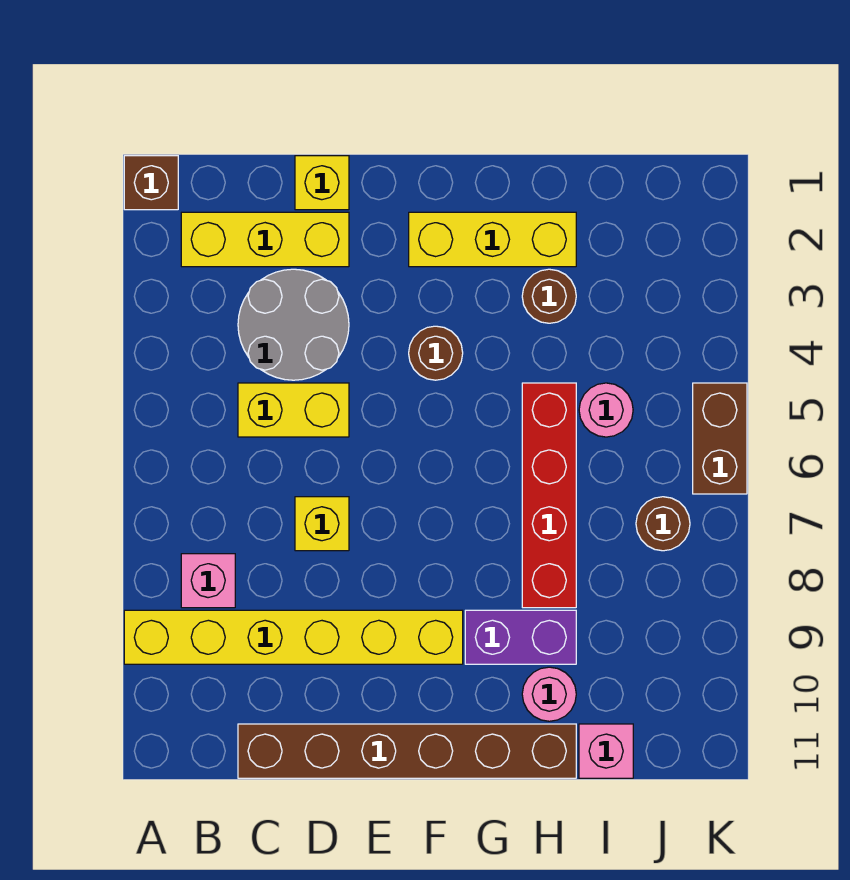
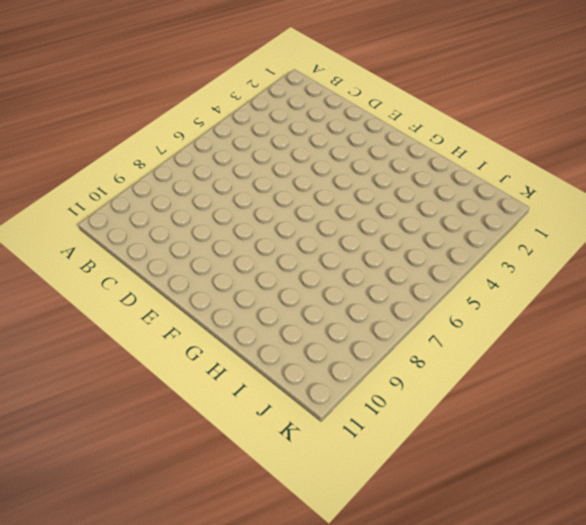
none -> brown brick A1 level 1
none -> yellow brick A9:F9 level 1
none -> yellow brick B2:D2 level 1

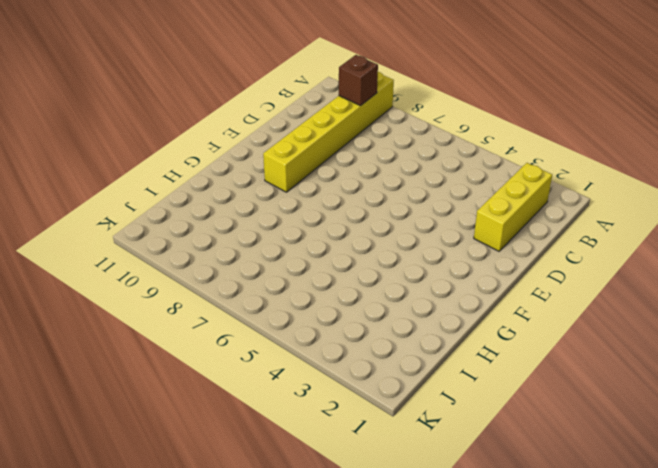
brown brick B9 level 2 -> brown brick A1 level 1
none -> pink brick B8 level 1
none -> grey round brick C3:D4 level 1
none -> yellow brick C5:D5 level 1

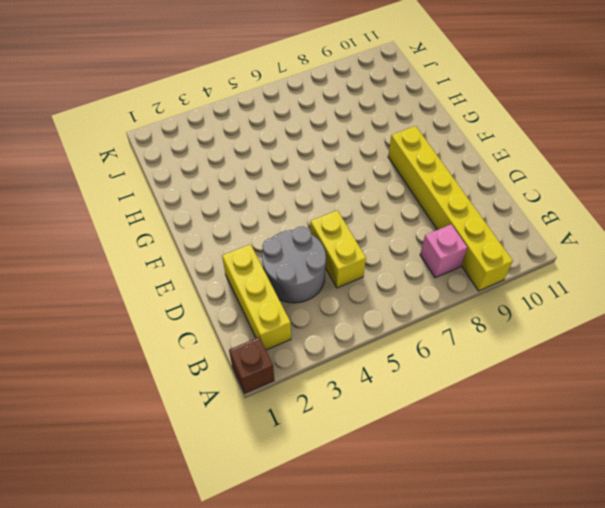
none -> brown brick C11:H11 level 1
none -> yellow brick D1 level 1
none -> yellow brick D7 level 1

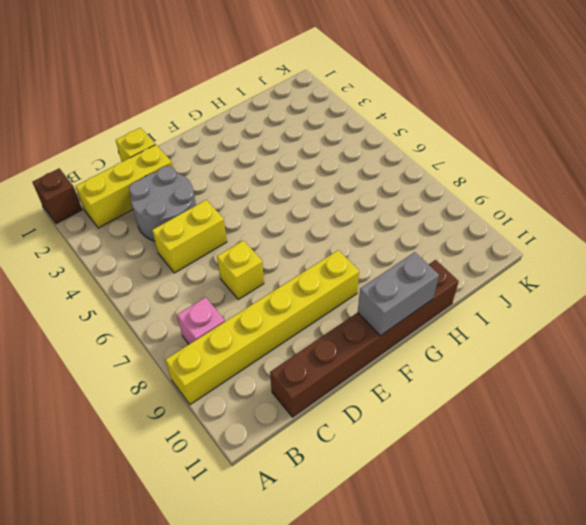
grey brick F11:G11 level 2 -> none
none -> yellow brick F2:H2 level 1
none -> brown round brick F4 level 1
none -> purple brick G9:H9 level 1

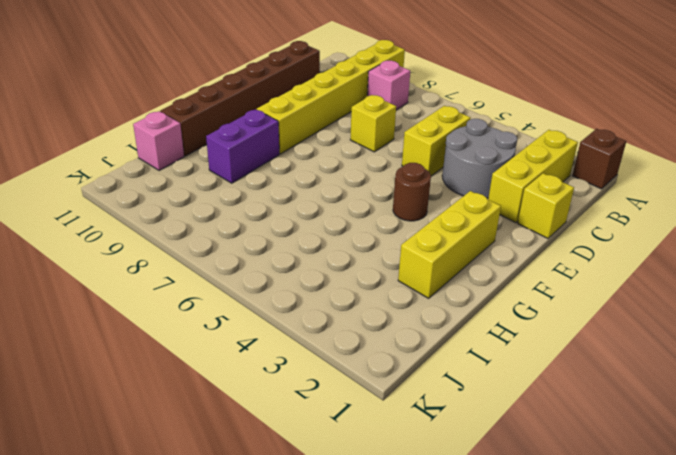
none -> brown round brick H3 level 1
none -> red brick H5:H8 level 1
none -> pink round brick H10 level 1

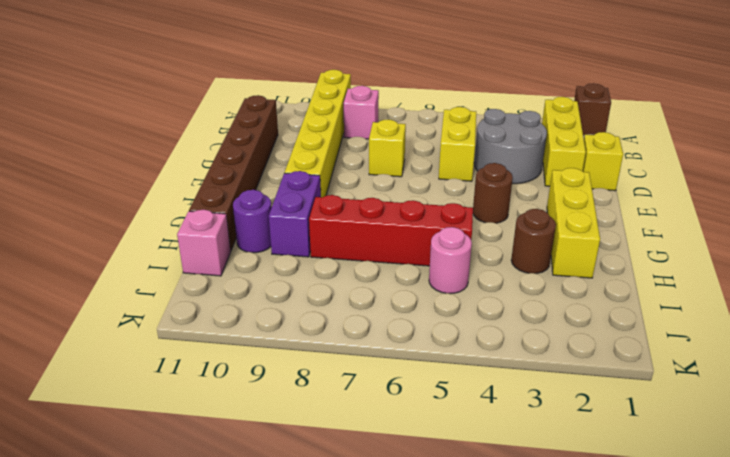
purple round brick H10 level 1 -> pink round brick H10 level 1
none -> brown round brick J7 level 1
none -> brown brick K5:K6 level 1

